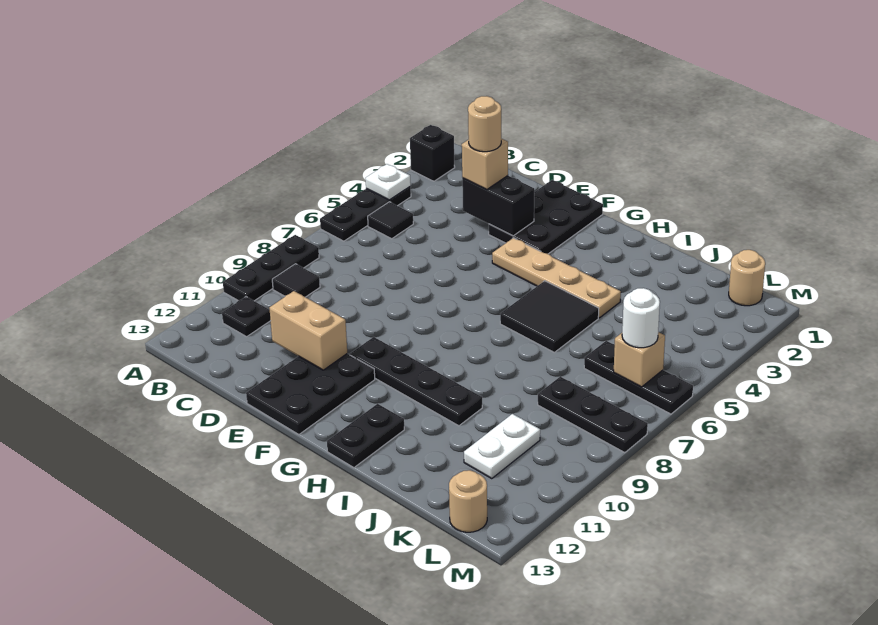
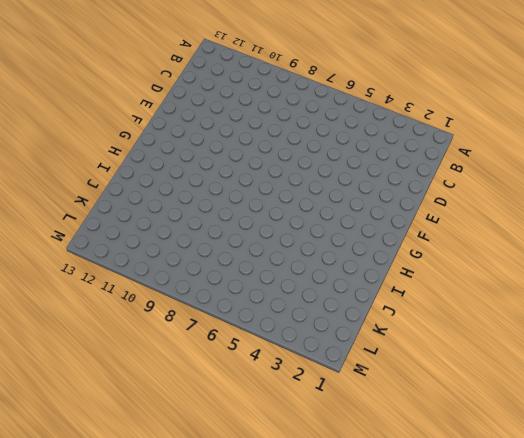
none -> black brick A2 level 1
none -> black plate A4:A6 level 1
none -> black plate A8:A10 level 1

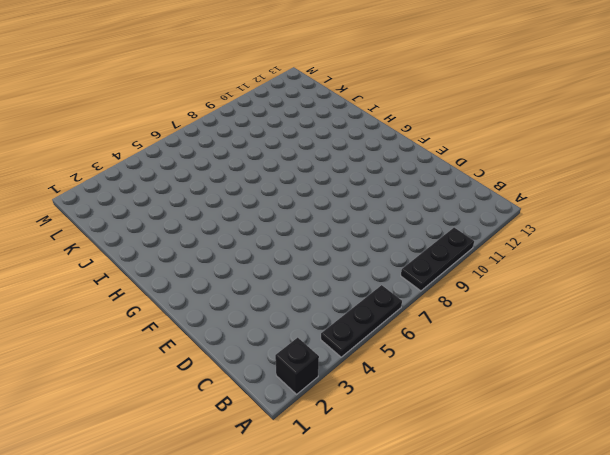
none -> black tile B5 level 1
none -> black tile B9 level 1
none -> black plate B11 level 1

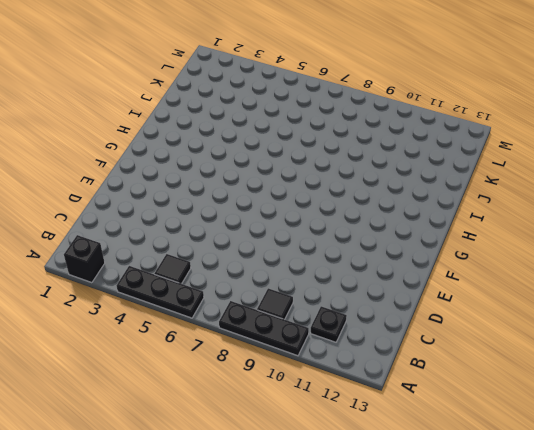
none -> black plate E1:F3 level 1
none -> black plate E11:F13 level 1
none -> tan plate F4:I4 level 1

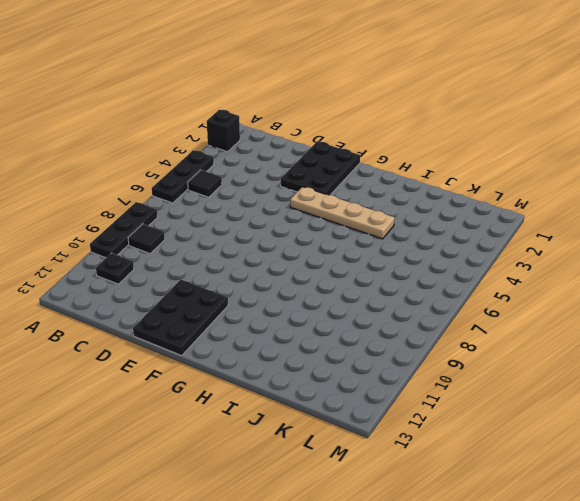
none -> black plate F10:I10 level 1
none -> black tile H5:I6 level 1
none -> black plate H12:H13 level 1

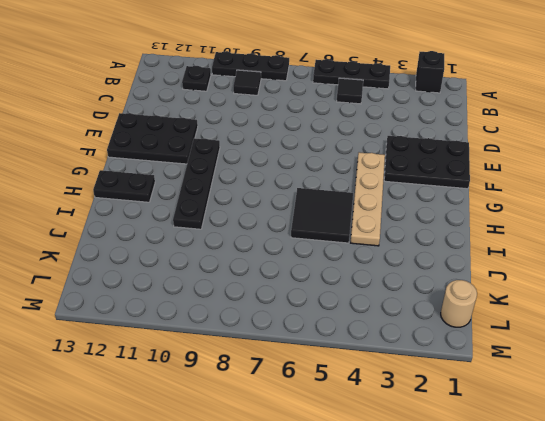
none -> black plate K6:M6 level 1
none -> black plate K8:M8 level 1
none -> white plate K10:K11 level 1

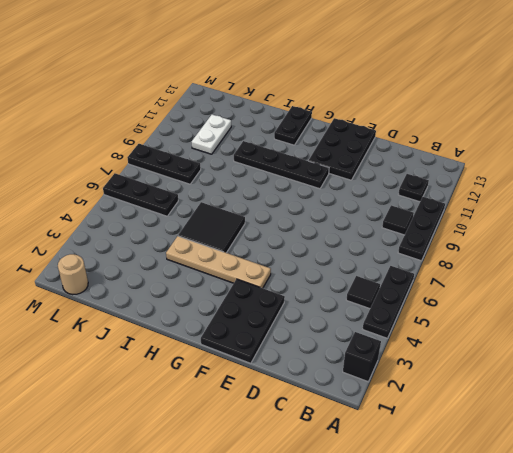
none -> tan round brick L13 level 1
none -> white plate A4 level 2
none -> black brick D3:E3 level 2

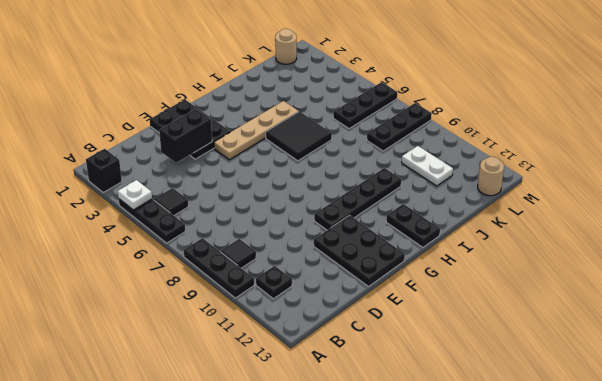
none -> tan brick D11:E11 level 2
none -> tan brick L6 level 2
none -> tan brick D3 level 3

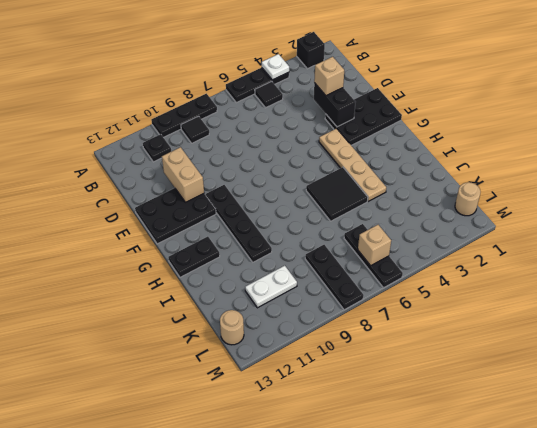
none -> white round brick L6 level 3
none -> tan round brick D3 level 4

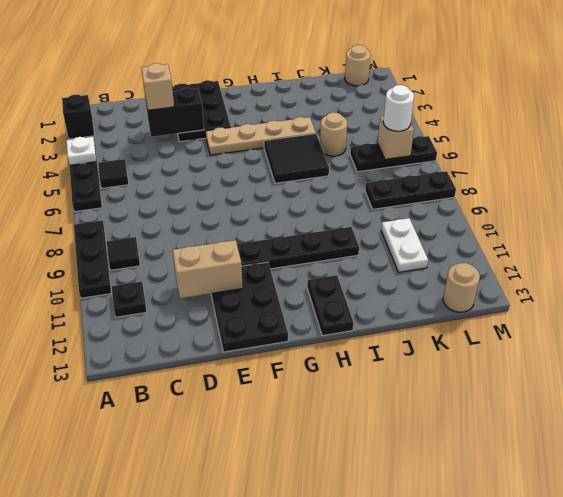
tan round brick J5 level 1 -> tan round brick D3 level 4

